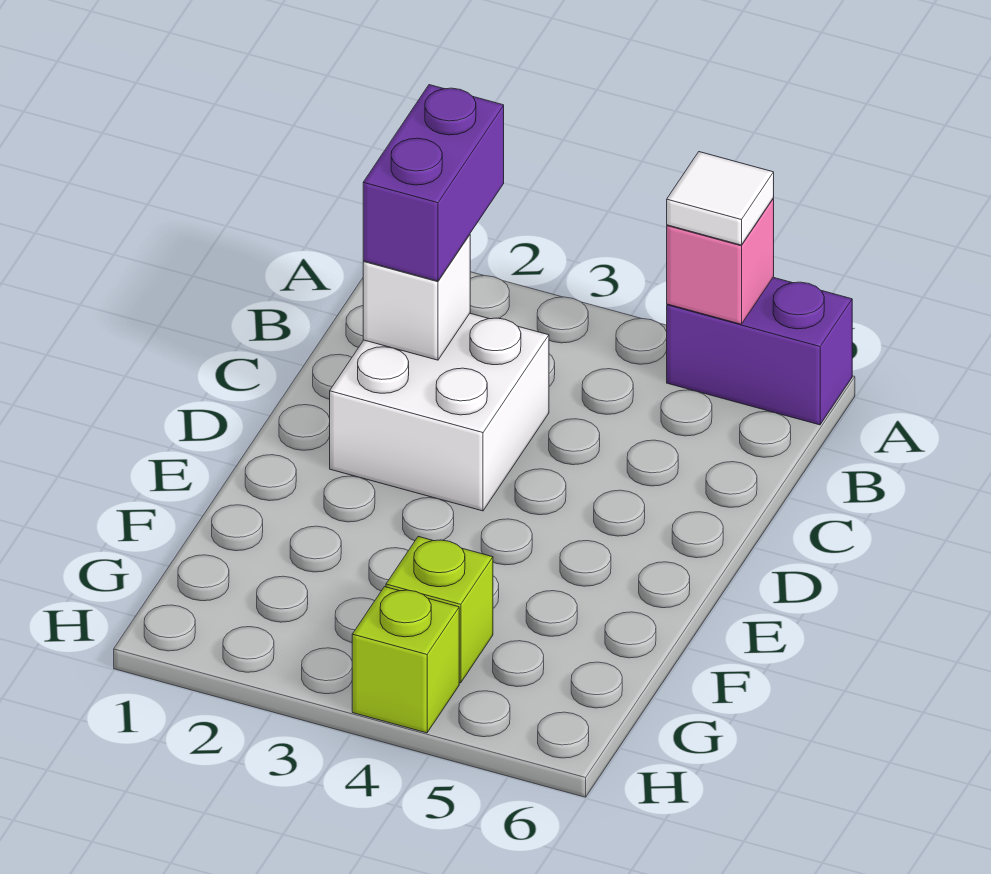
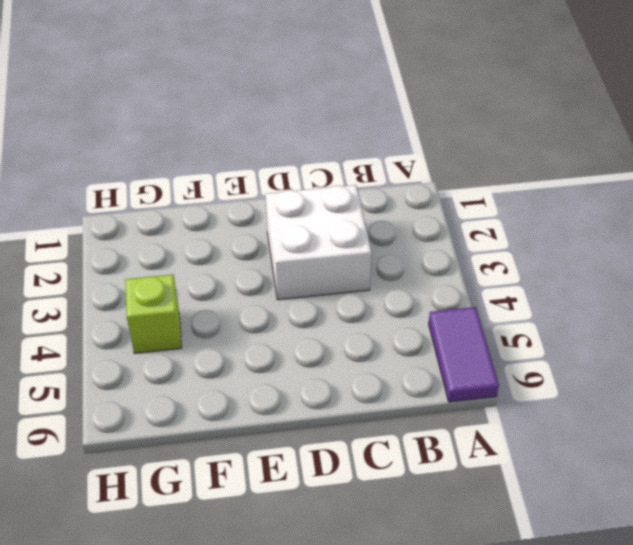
purple tile A5:A6 level 1 -> purple brick A5:A6 level 1
none -> lime brick H4 level 1
none -> pink brick A5 level 2

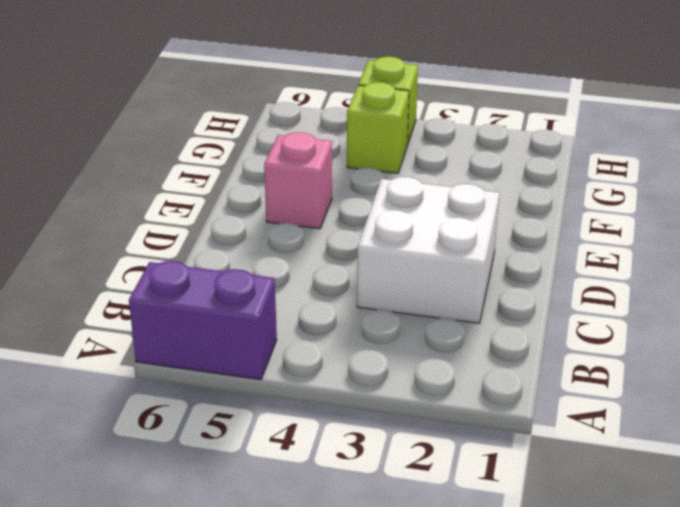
pink brick E5 level 1 -> pink brick A5 level 2
none -> white brick C2 level 2
none -> white tile A5 level 3

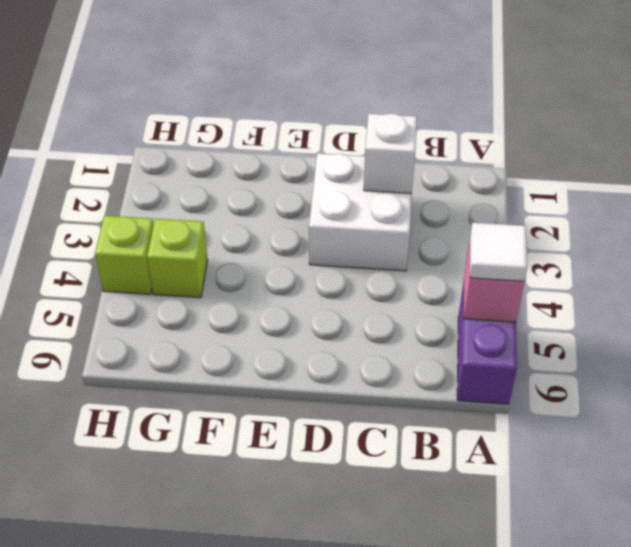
none -> purple brick B2:C2 level 3

